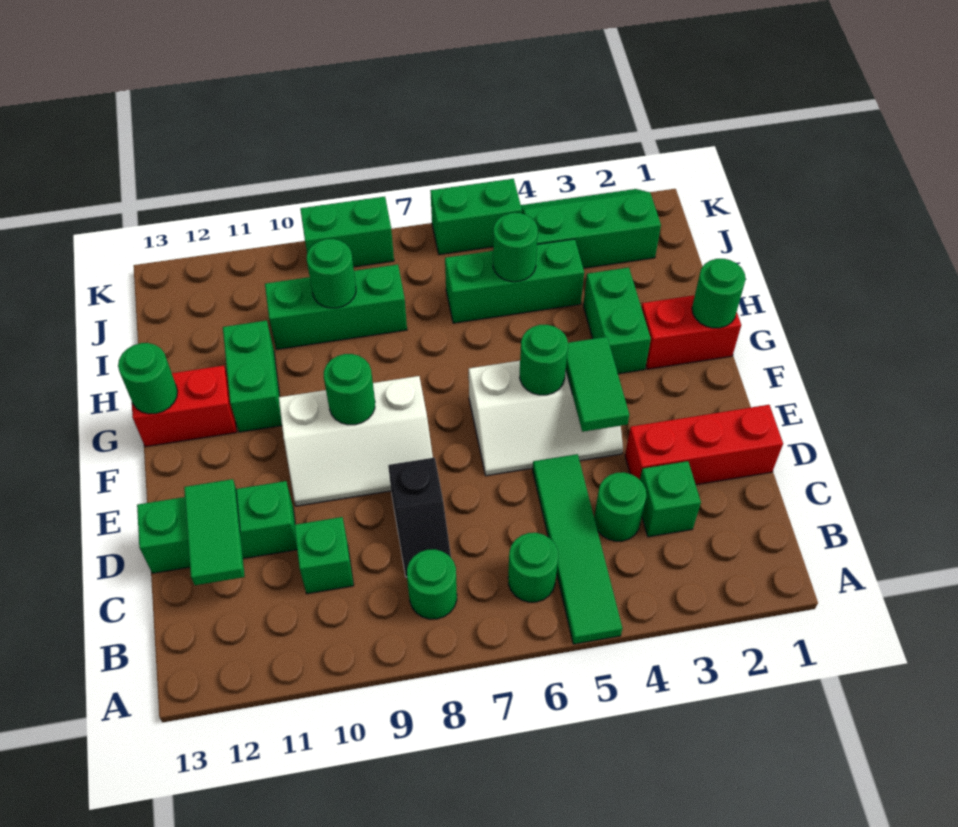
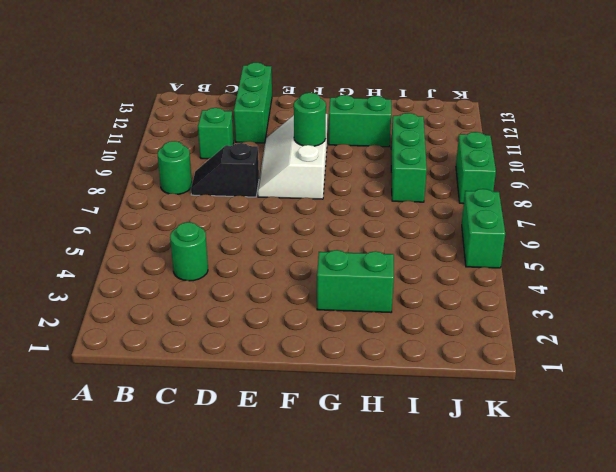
none -> green tile A5:D5 level 1
none -> green round brick B6 level 1
none -> green brick C3 level 1

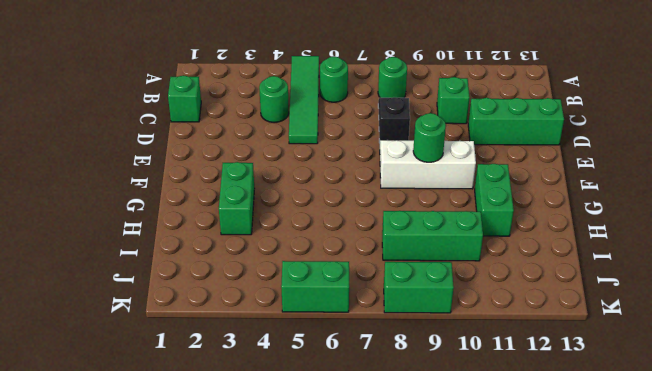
green brick C1 level 1 -> green brick C3 level 1
none -> red brick D1:D3 level 1
none -> white slope E4:F6 level 1 top F
none -> red brick G1:G2 level 1

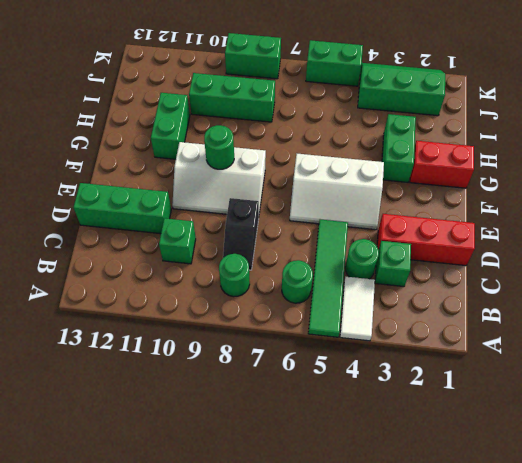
white tile A4:B4 level 1 -> none
none -> red brick G12:G13 level 1
none -> green brick I4:I6 level 1
none -> green tile C12:D12 level 2

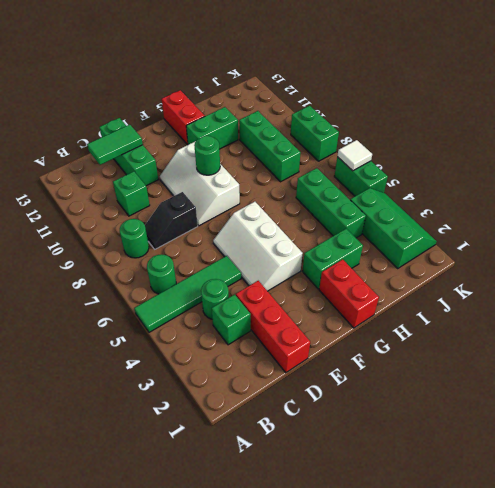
white tile K6 level 2 -> none
none -> green tile E4:F4 level 2
none -> green round brick F5 level 2
none -> green round brick G1 level 2

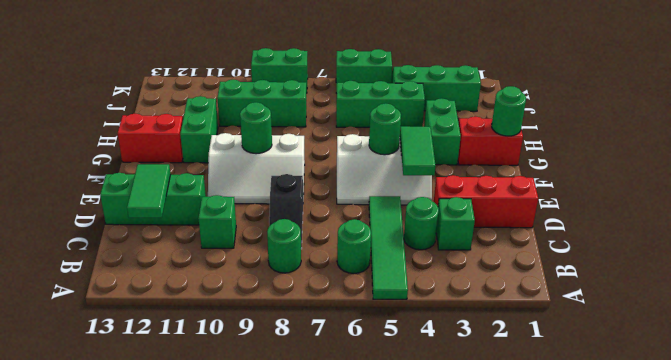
none -> green round brick G13 level 2
none -> green round brick I5 level 2
none -> green round brick I9 level 2

